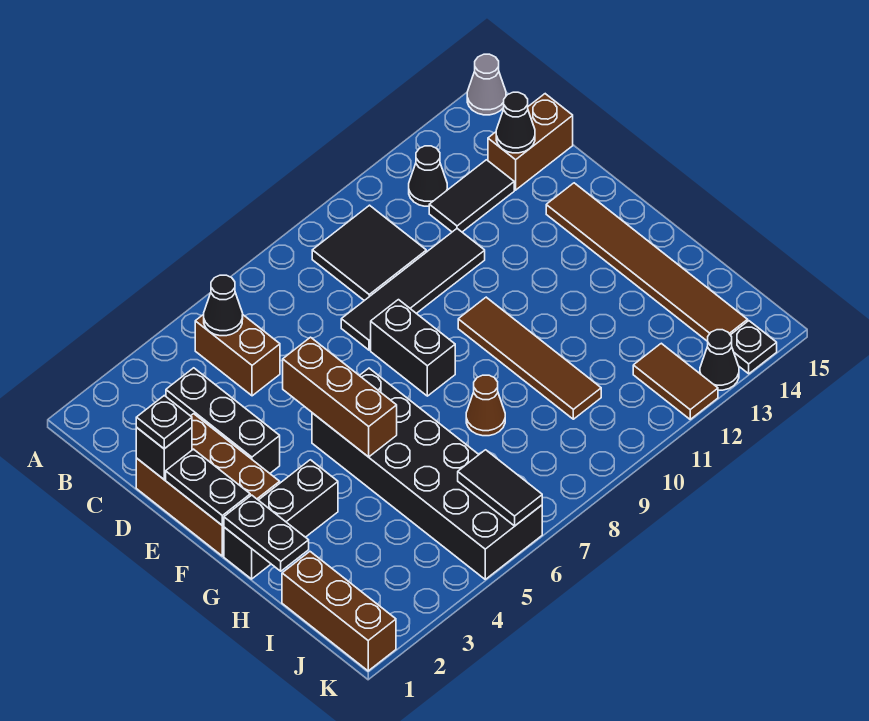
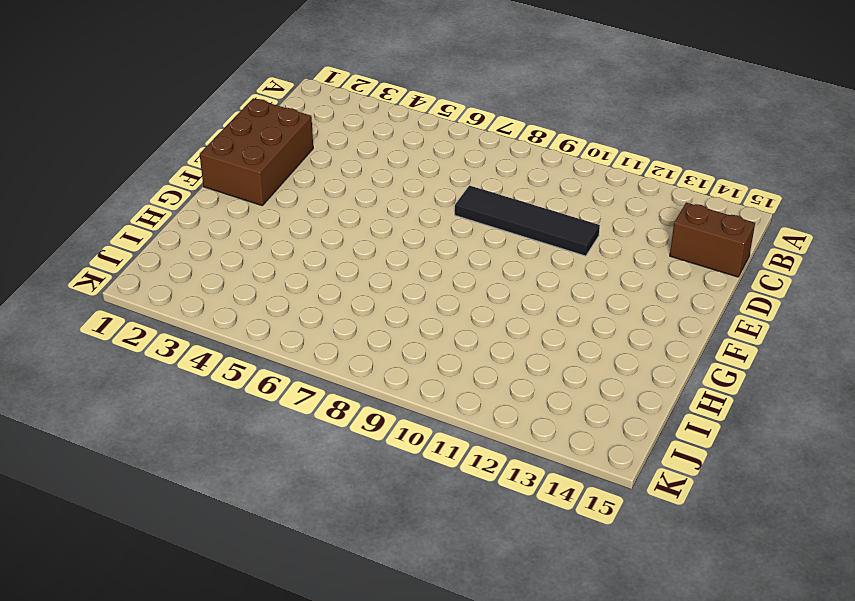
none -> grey cone A15 level 1
none -> brown brick B5:C5 level 1
none -> black tile B9:C10 level 1

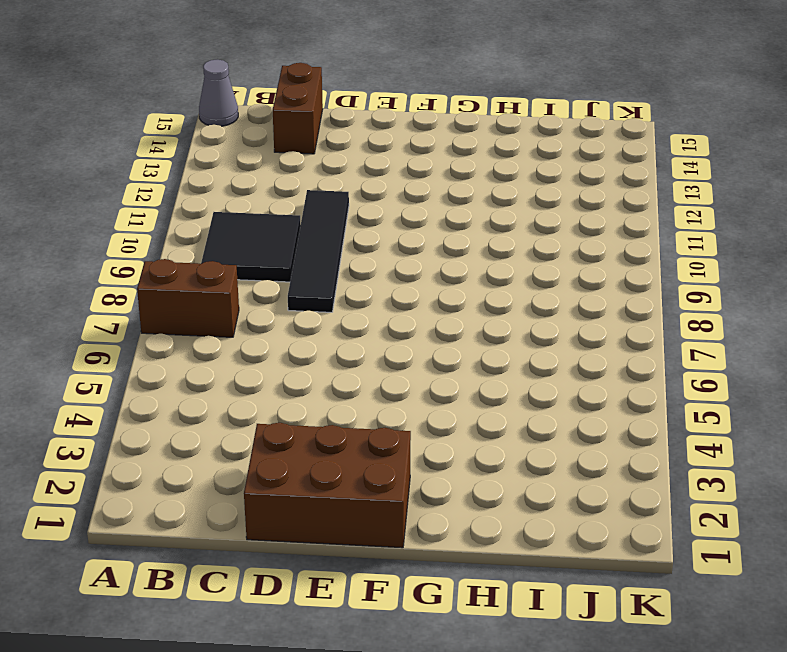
brown brick A7:B7 level 1 -> brown brick B5:C5 level 1
none -> black cone B12 level 1
none -> black brick C3:E3 level 1
none -> black tile C12:C13 level 1

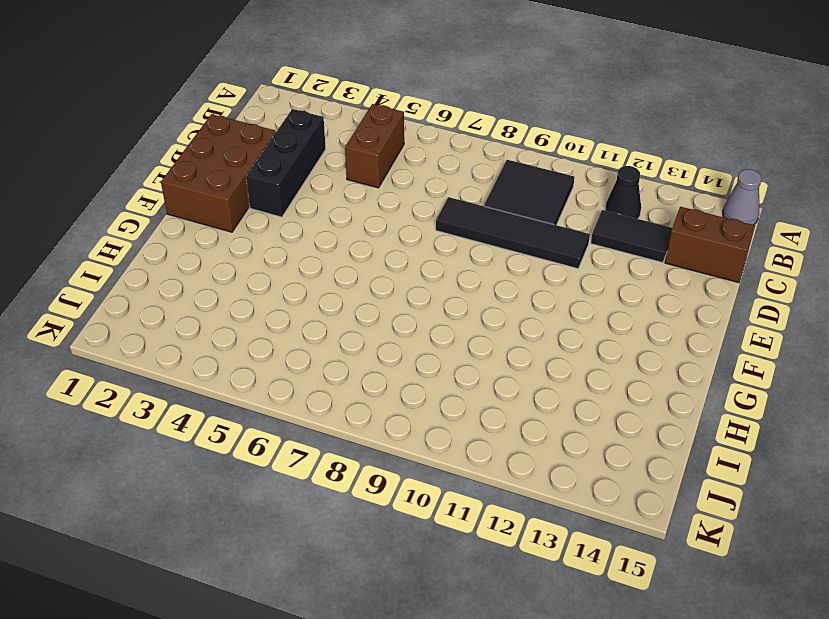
none -> black brick E8:F8 level 1
none -> brown tile E14:J14 level 1
none -> black brick F5:K6 level 1

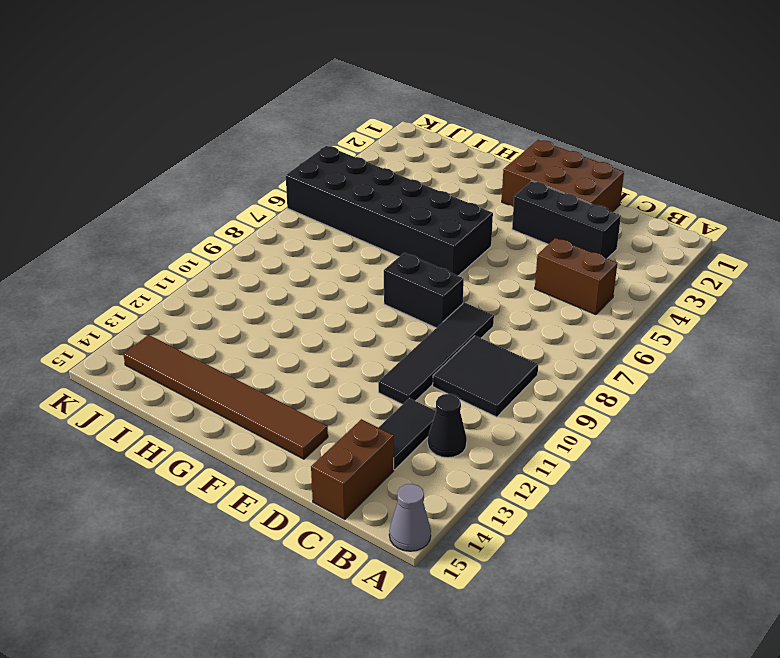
none -> brown tile F10:I10 level 1
none -> black brick G1:G3 level 1
none -> brown cone H8 level 1

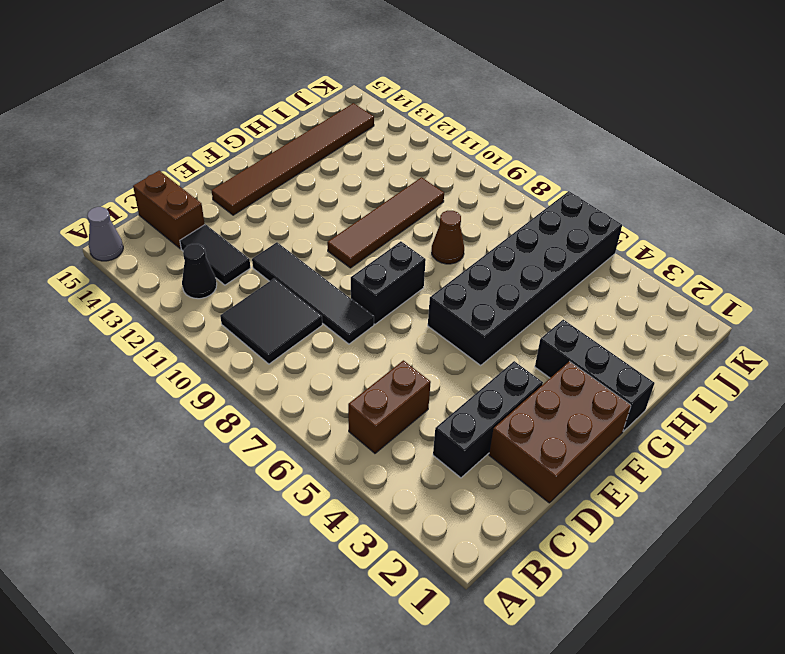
none -> brown brick I1:K1 level 1
none -> brown tile J12:K12 level 1
none -> black cone K13 level 1

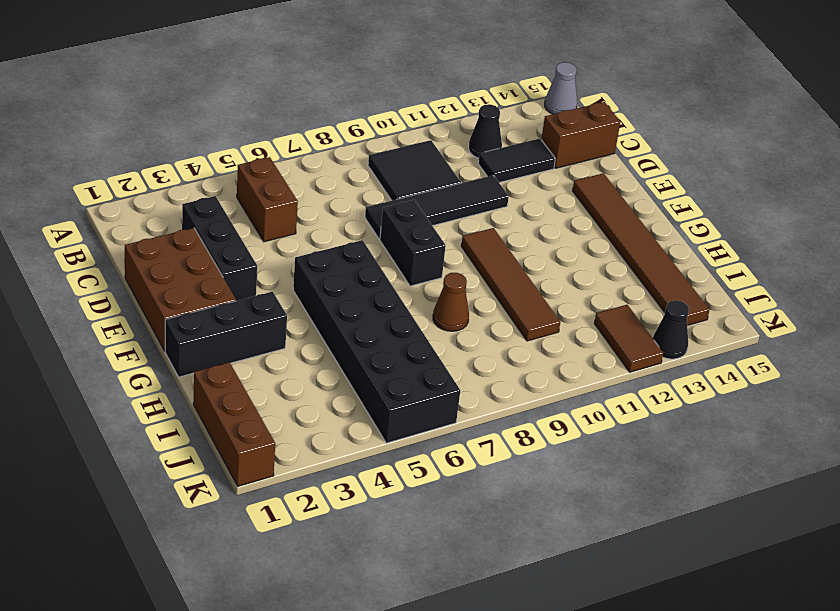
none -> black plate K14 level 1
none -> black cone B5 level 2
none -> black cone C14 level 2

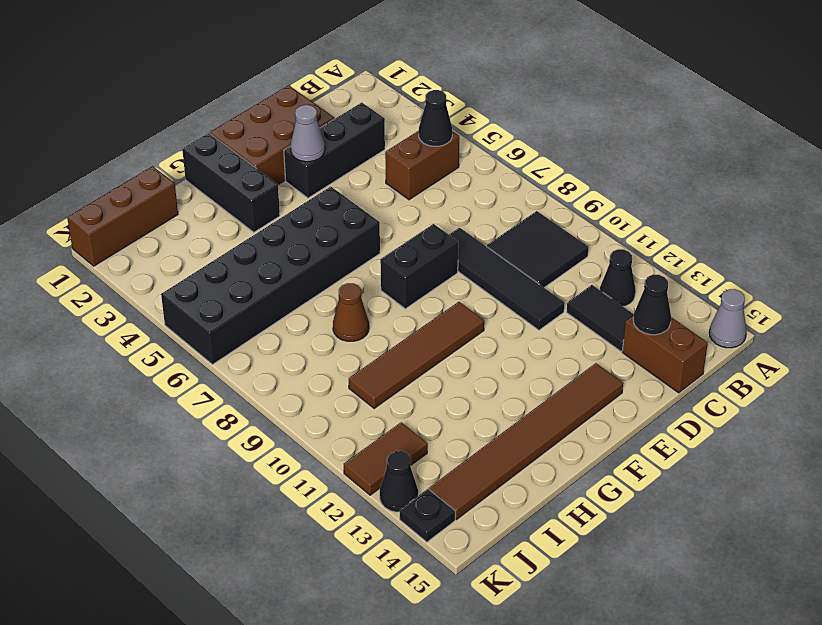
grey cone E3 level 2 -> none
none -> black brick D1 level 2
none -> black plate E1:F1 level 2
none -> brown brick E5:G5 level 2

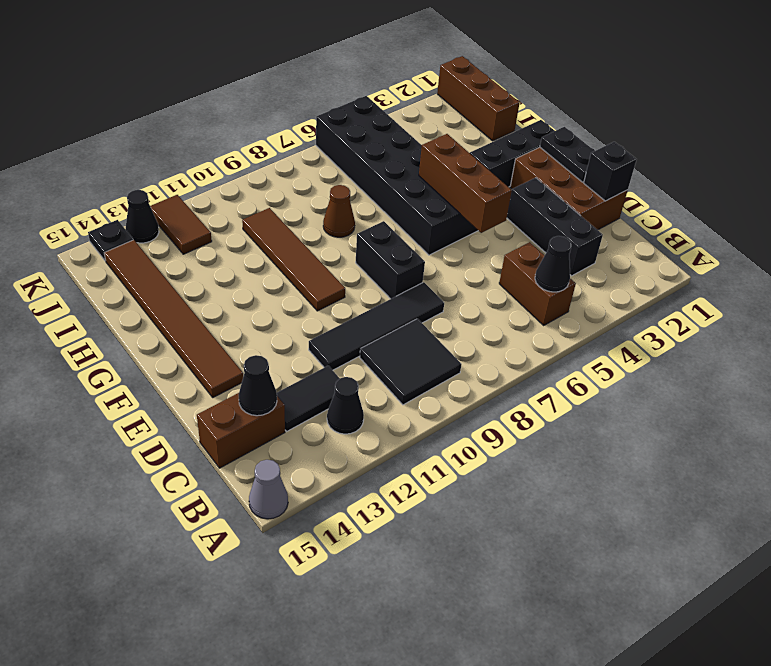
none -> black plate G1:H1 level 2
none -> black tile J6:K6 level 2
none -> black plate D1 level 3

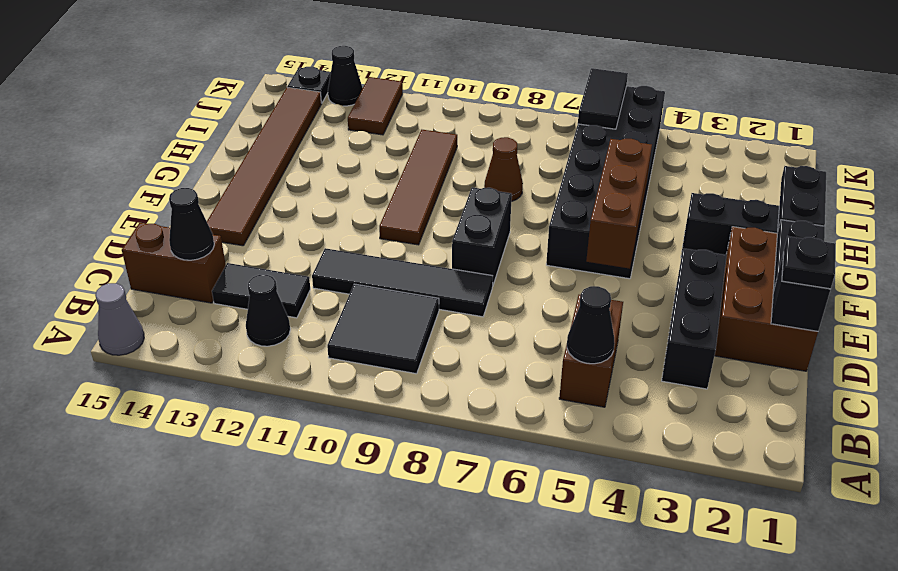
none -> brown brick I1:K1 level 1

